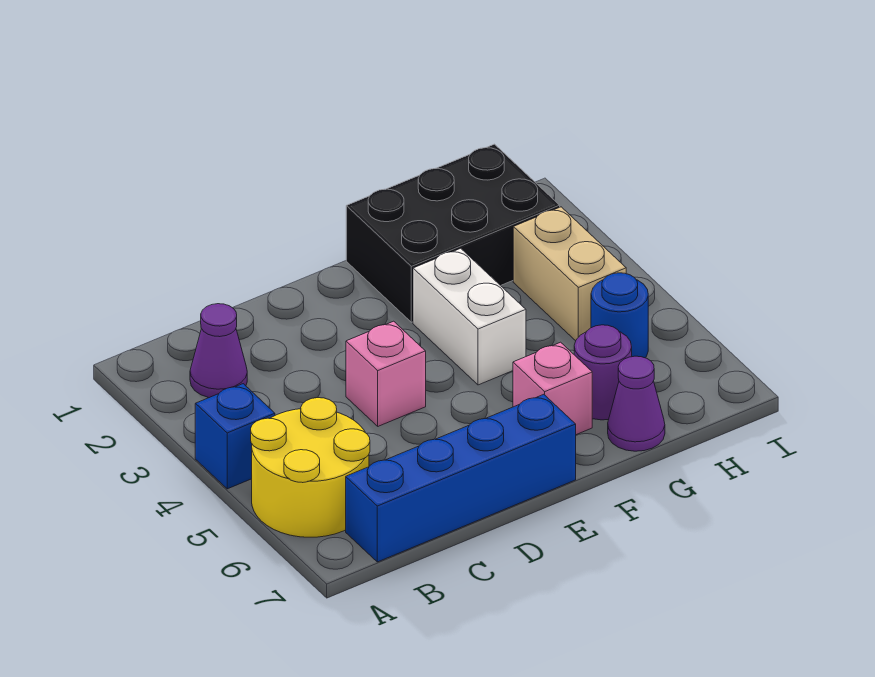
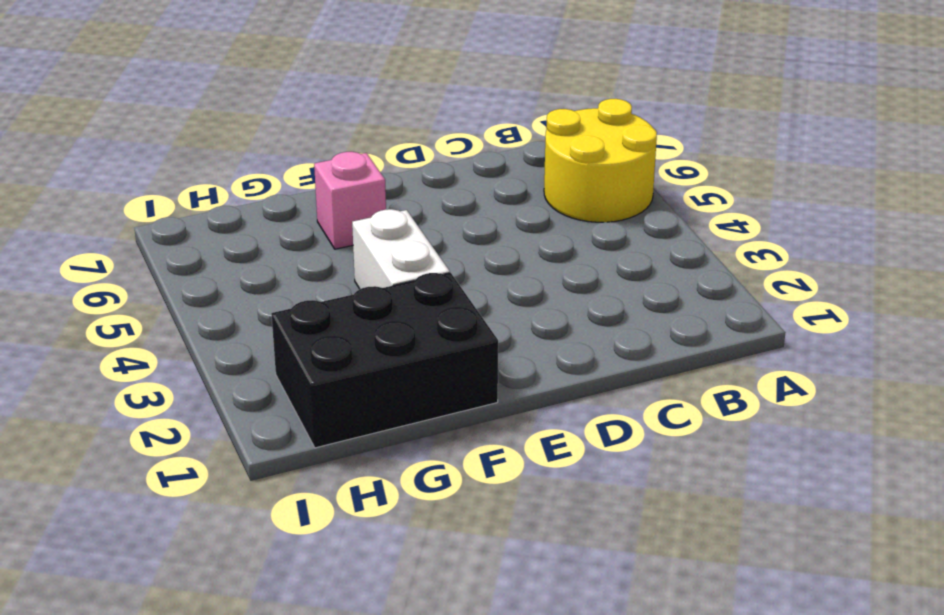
none -> blue brick A4 level 1
none -> purple cone B2 level 1
none -> blue brick B7:E7 level 1

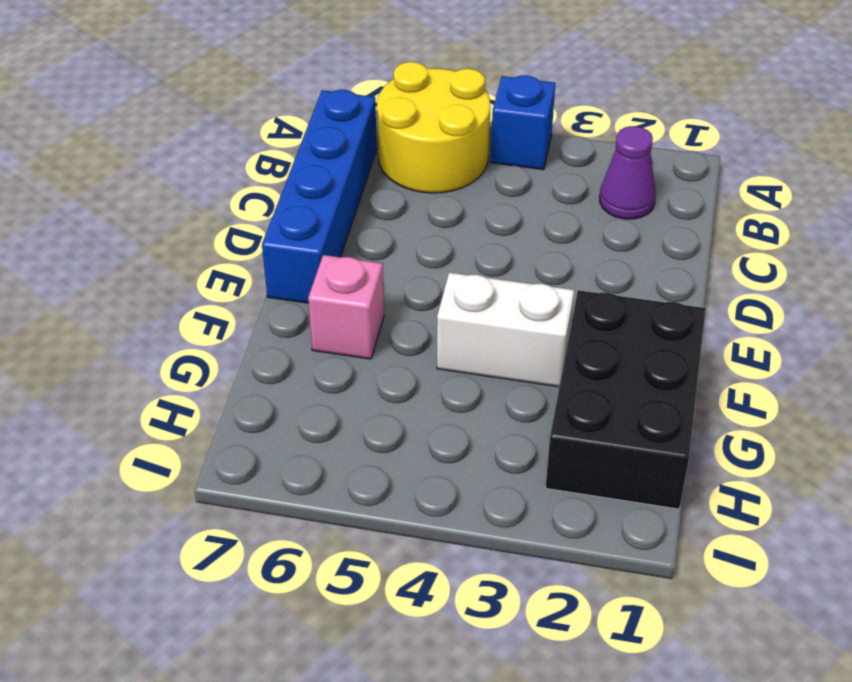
none -> pink brick D4 level 1
none -> purple round brick G6 level 1
none -> purple cone G7 level 1

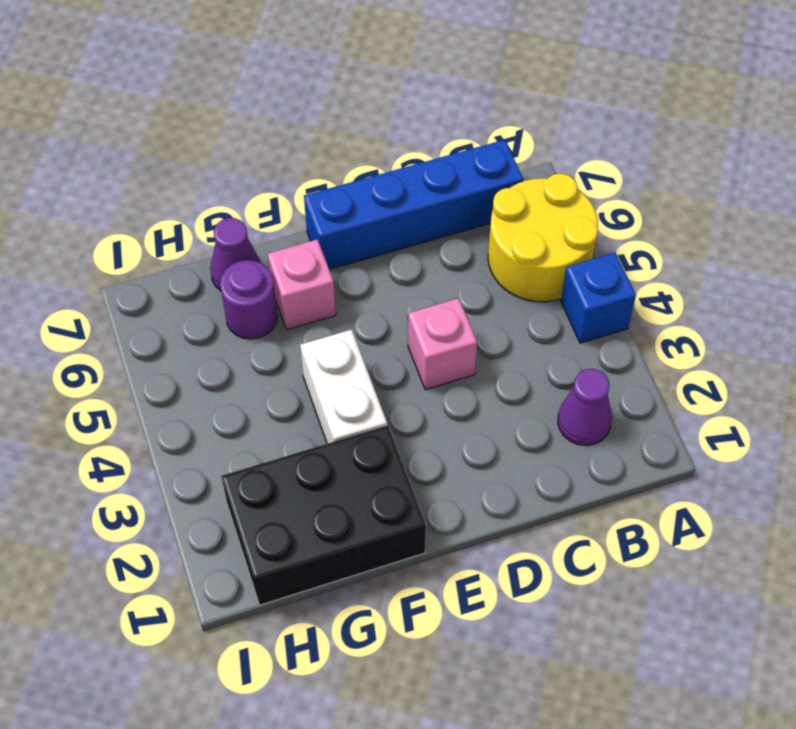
none -> tan brick H3:H4 level 1
none -> blue round brick H5 level 1

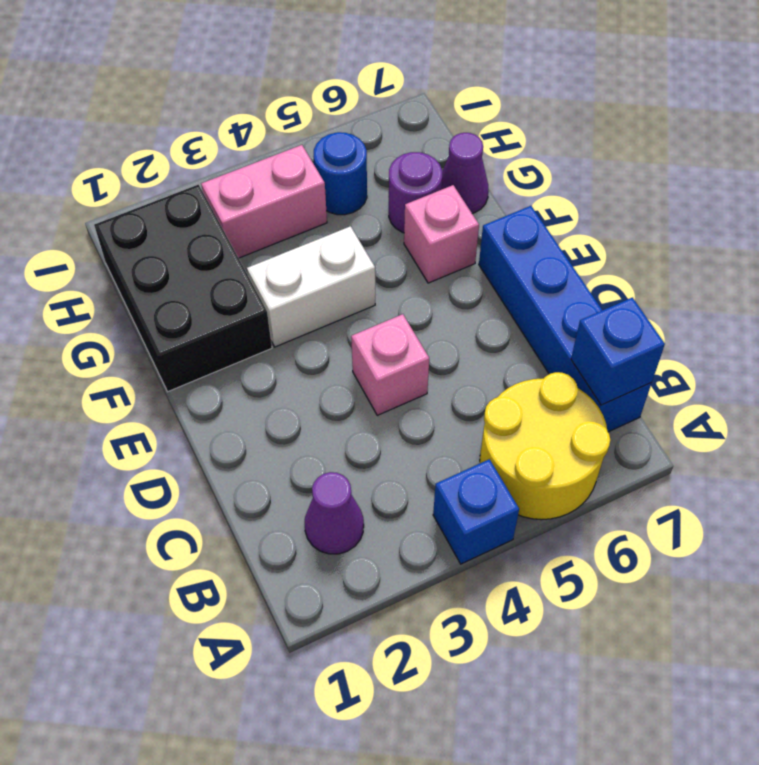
blue brick B7 level 2 -> none
pink brick H3:H4 level 1 -> tan brick H3:H4 level 1

